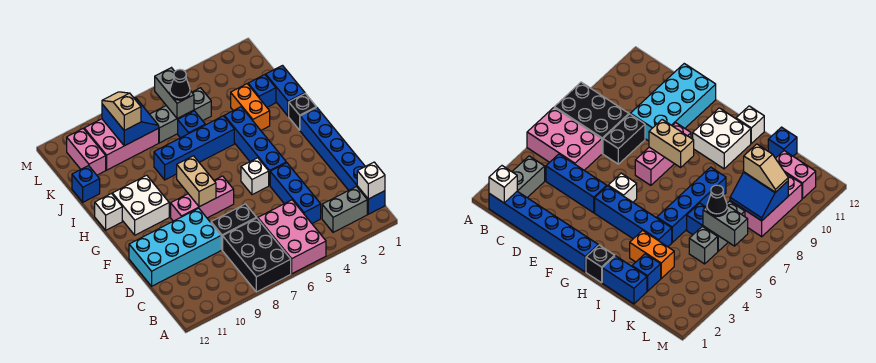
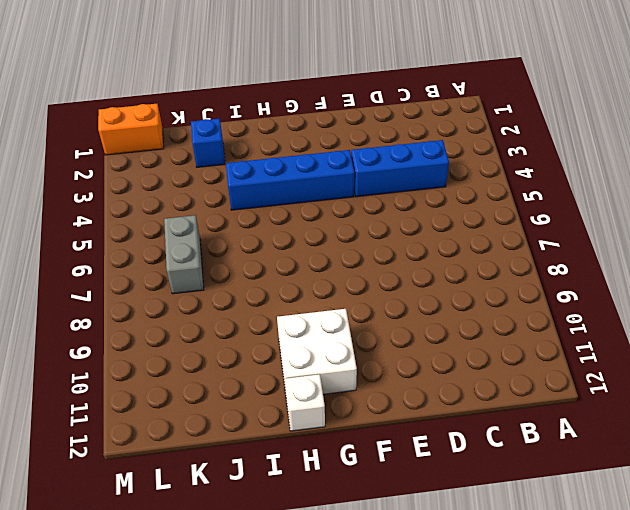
orange brick L1:M1 level 1 -> orange brick I3:J3 level 1
none -> pink brick A5:C6 level 1
none -> black brick A7:C8 level 1
none -> blue brick B1:G1 level 1

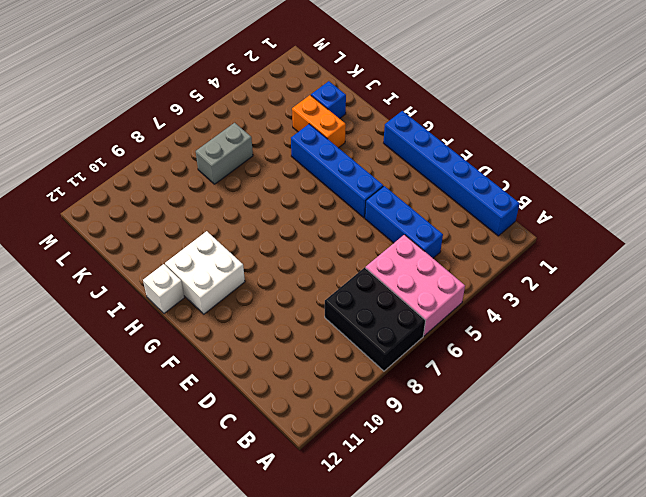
none -> grey brick B2:B3 level 1
none -> black brick D7:D8 level 1
none -> cyan brick D9:E12 level 1

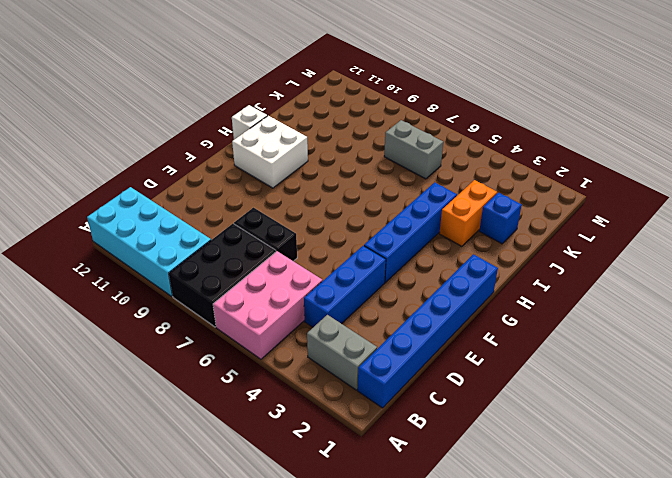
cyan brick A9:B12 level 1 -> cyan brick D9:E12 level 1
none -> white brick F5 level 1
none -> pink brick F7:F9 level 1
none -> black brick H1 level 1

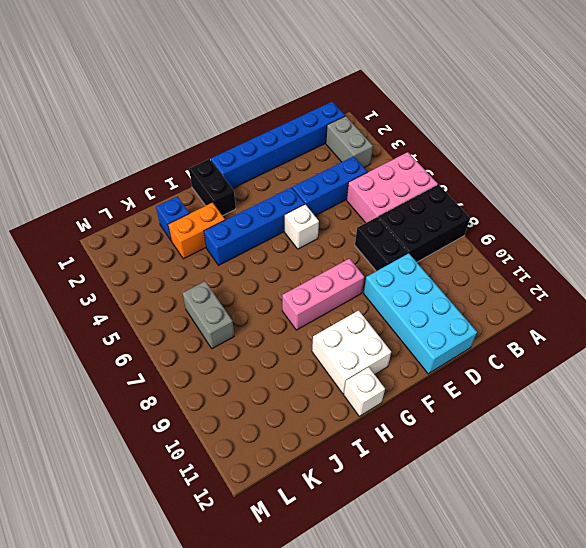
pink brick F8:H8 level 1 -> pink brick F7:F9 level 1
black brick H1:H2 level 1 -> black brick H1 level 1
none -> blue brick I1:J1 level 1
none -> blue brick I5:I8 level 1
none -> blue brick J6 level 1

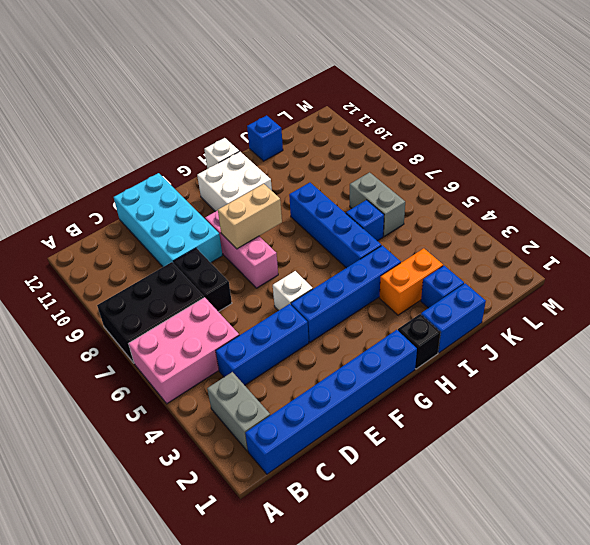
none -> grey brick K5 level 1
none -> pink brick K8:L10 level 1
none -> pink brick K11:L11 level 1

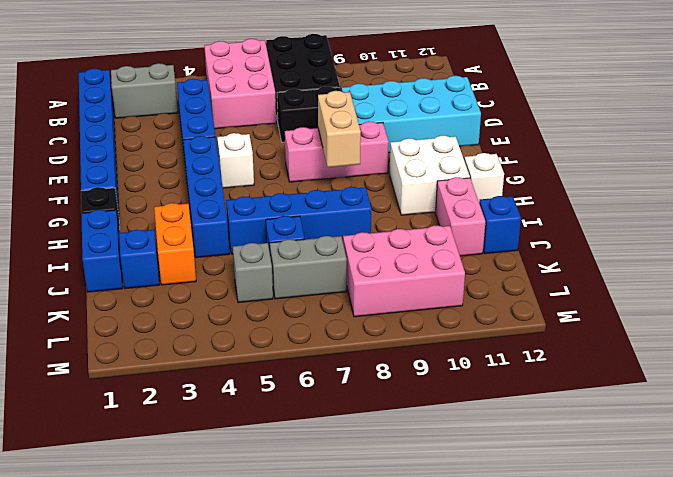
pink brick I11:J11 level 1 -> pink brick K11:L11 level 1
none -> white brick B1 level 2
none -> grey brick K6:L6 level 2
none -> blue slope K8:L9 level 2 top 9

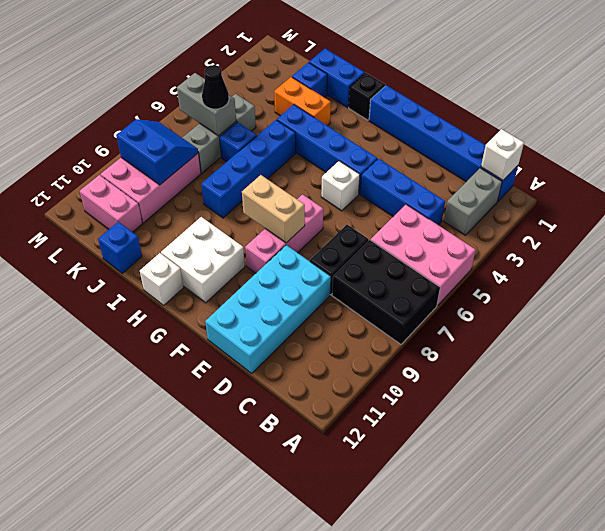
none -> tan slope K9:L9 level 3 top K

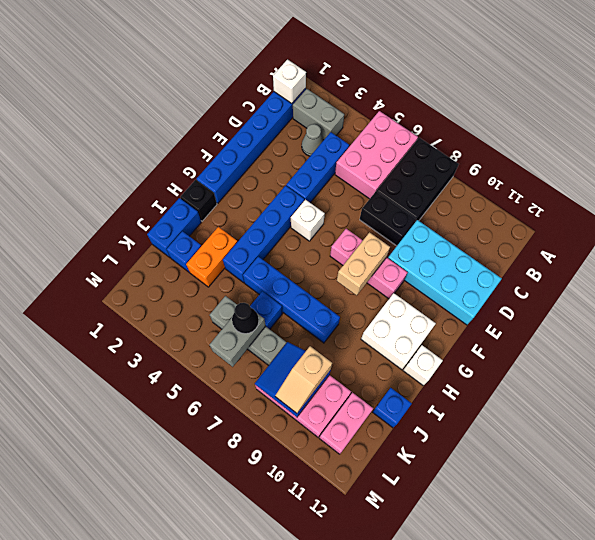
grey cone C3 level 1 -> none

